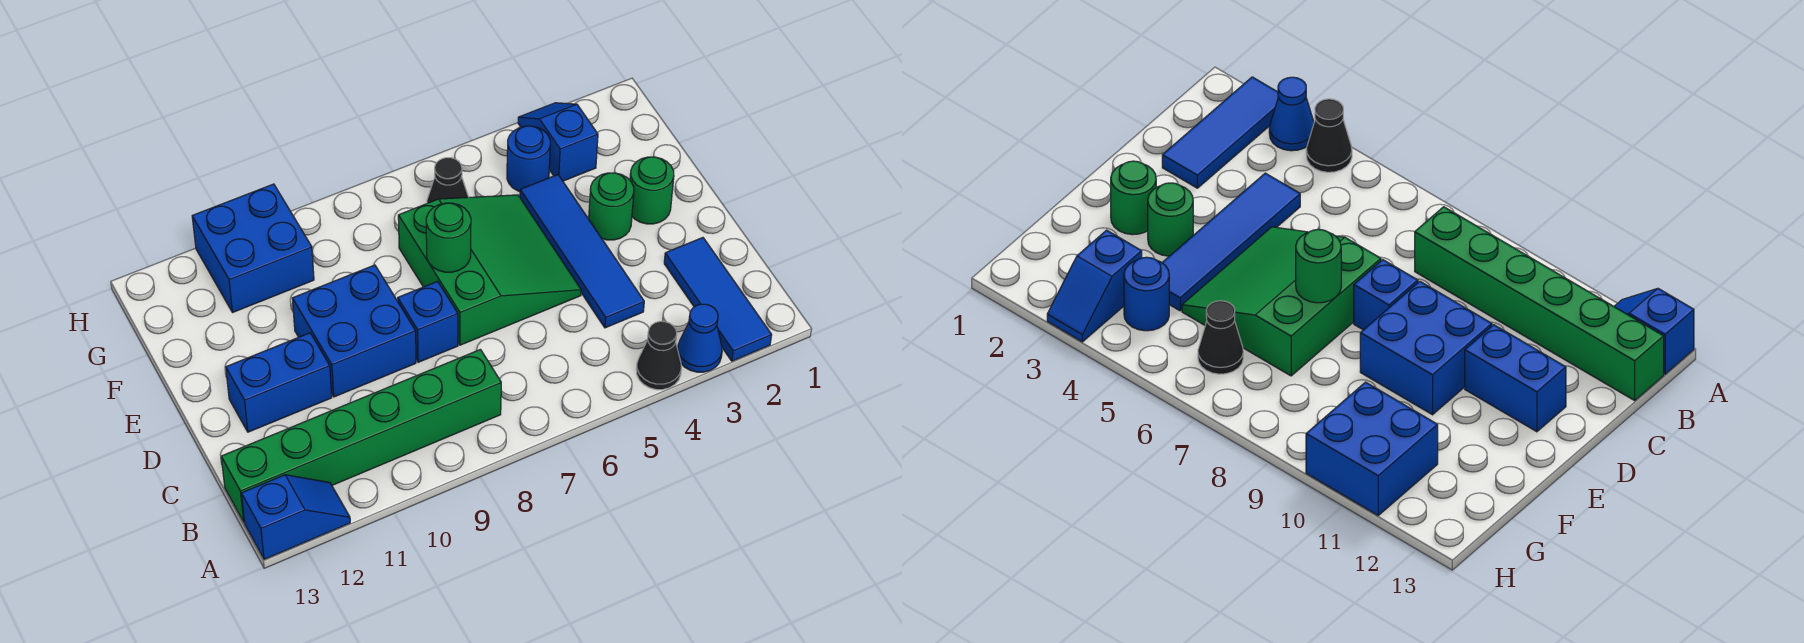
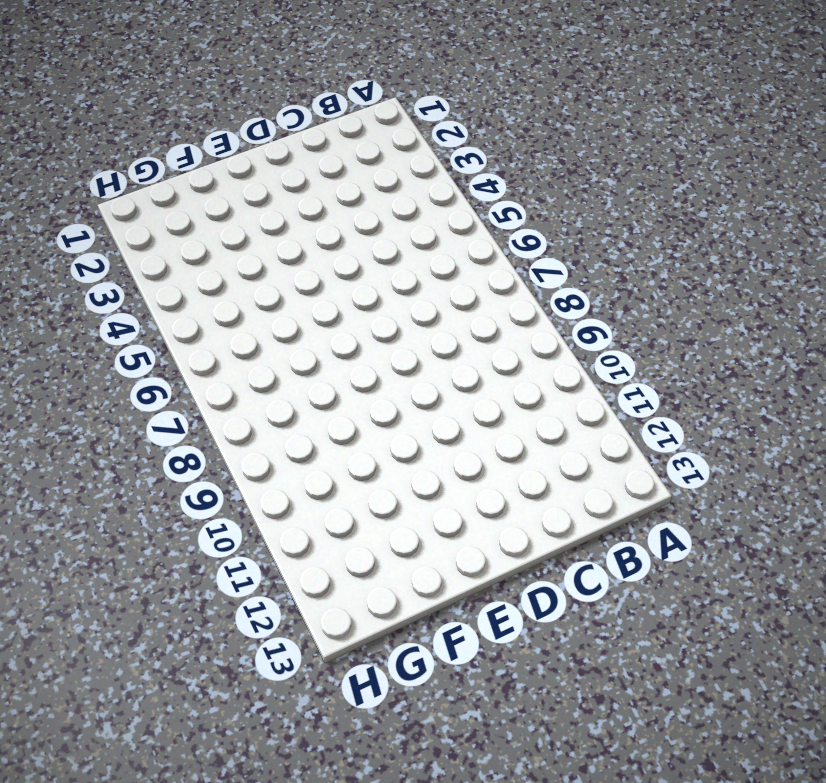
none -> blue tile A2:C2 level 1
none -> blue cone A3 level 1
none -> black cone A4 level 1

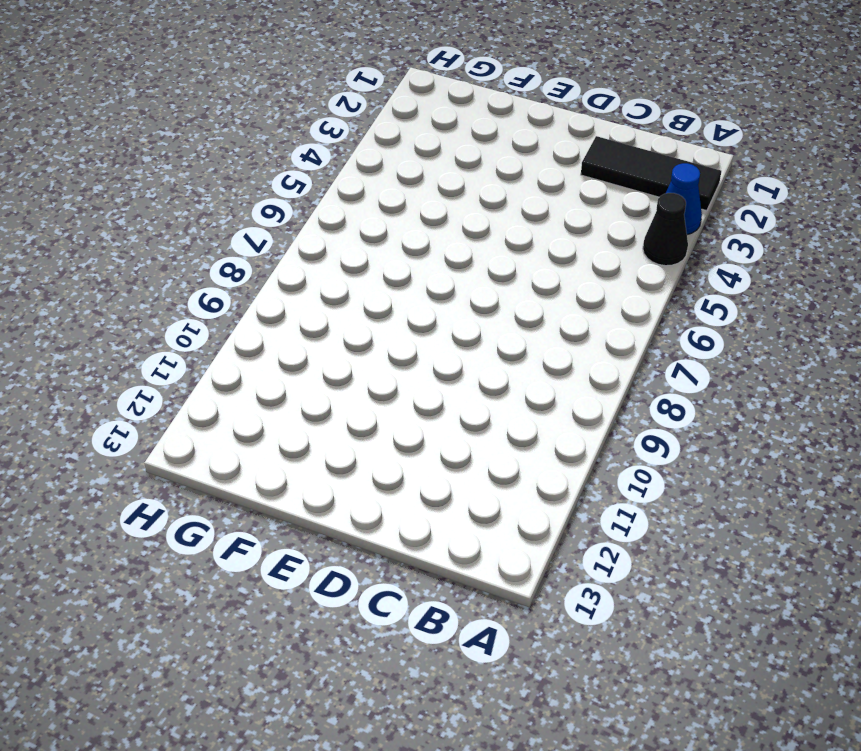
black tile A2:C2 level 1 -> blue tile A2:C2 level 1
none -> blue slope A12:A13 level 1 top 13
none -> green brick B8:B13 level 1
none -> blue tile C4:F4 level 1

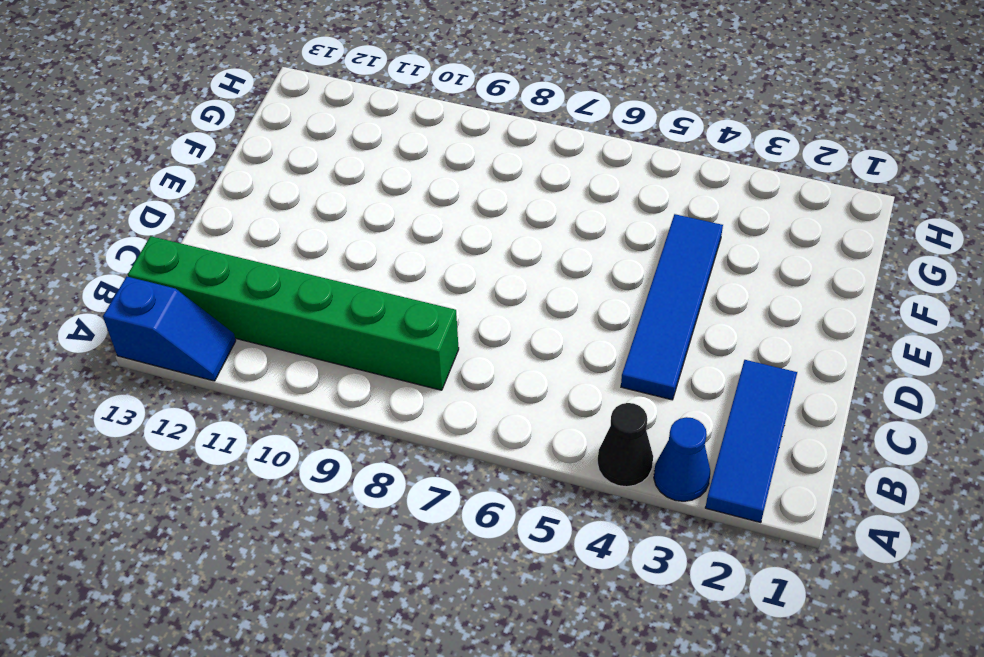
none -> green slope D5:F7 level 1 top 7
none -> blue brick D8 level 1
none -> blue brick D9:E10 level 1

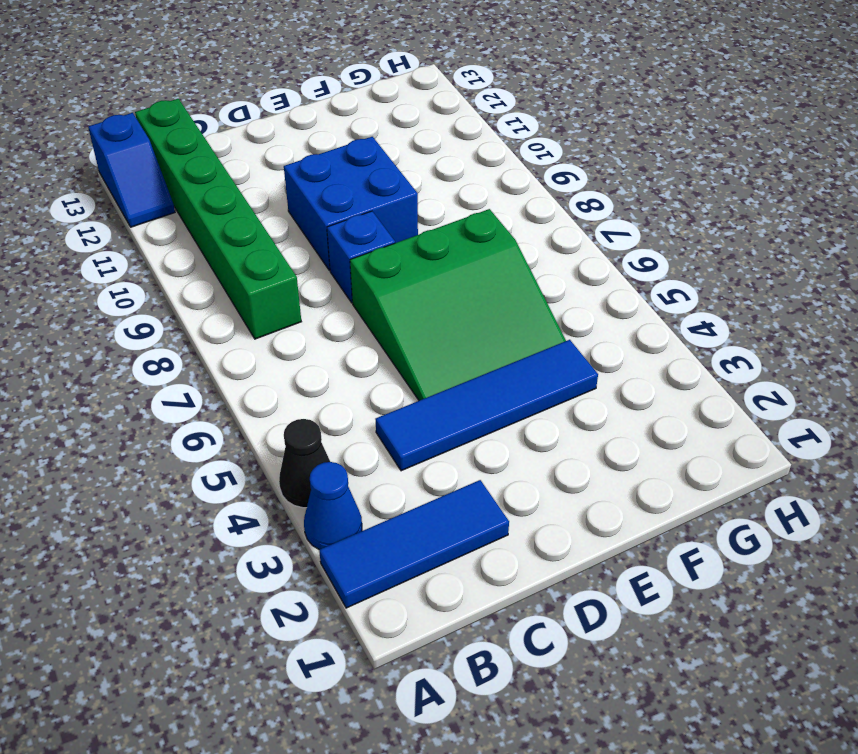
none -> blue brick D11:D12 level 1
none -> green round brick E2 level 1
none -> green round brick E3 level 1

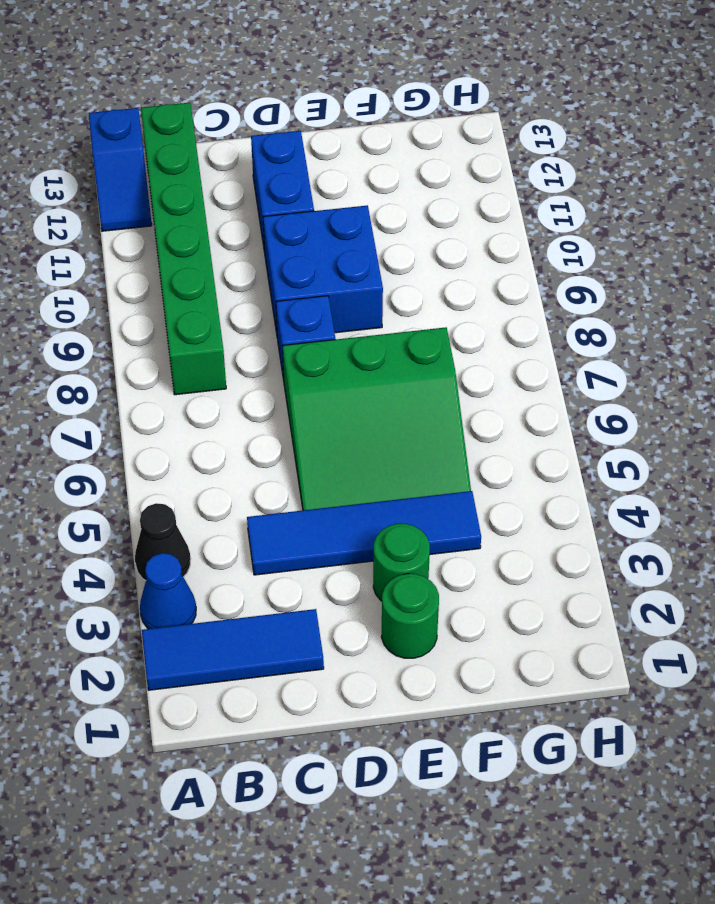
none -> blue slope G3:H3 level 1 top G
none -> blue round brick G4 level 1
none -> black cone G6 level 1

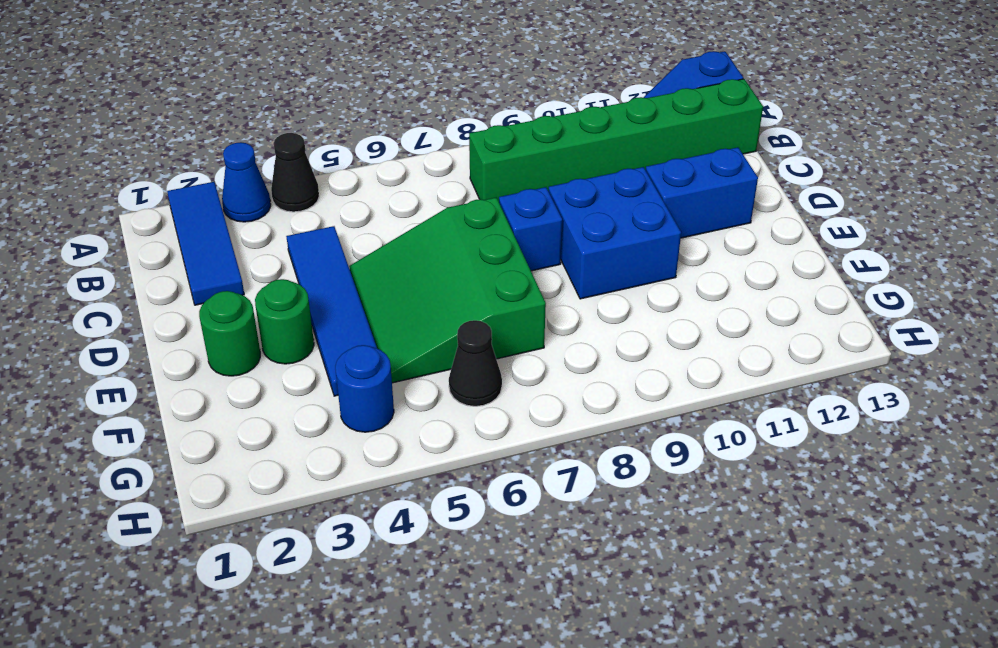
none -> blue slope G3:H3 level 1 top G
none -> blue brick G10:H11 level 1
none -> green round brick E7 level 2

